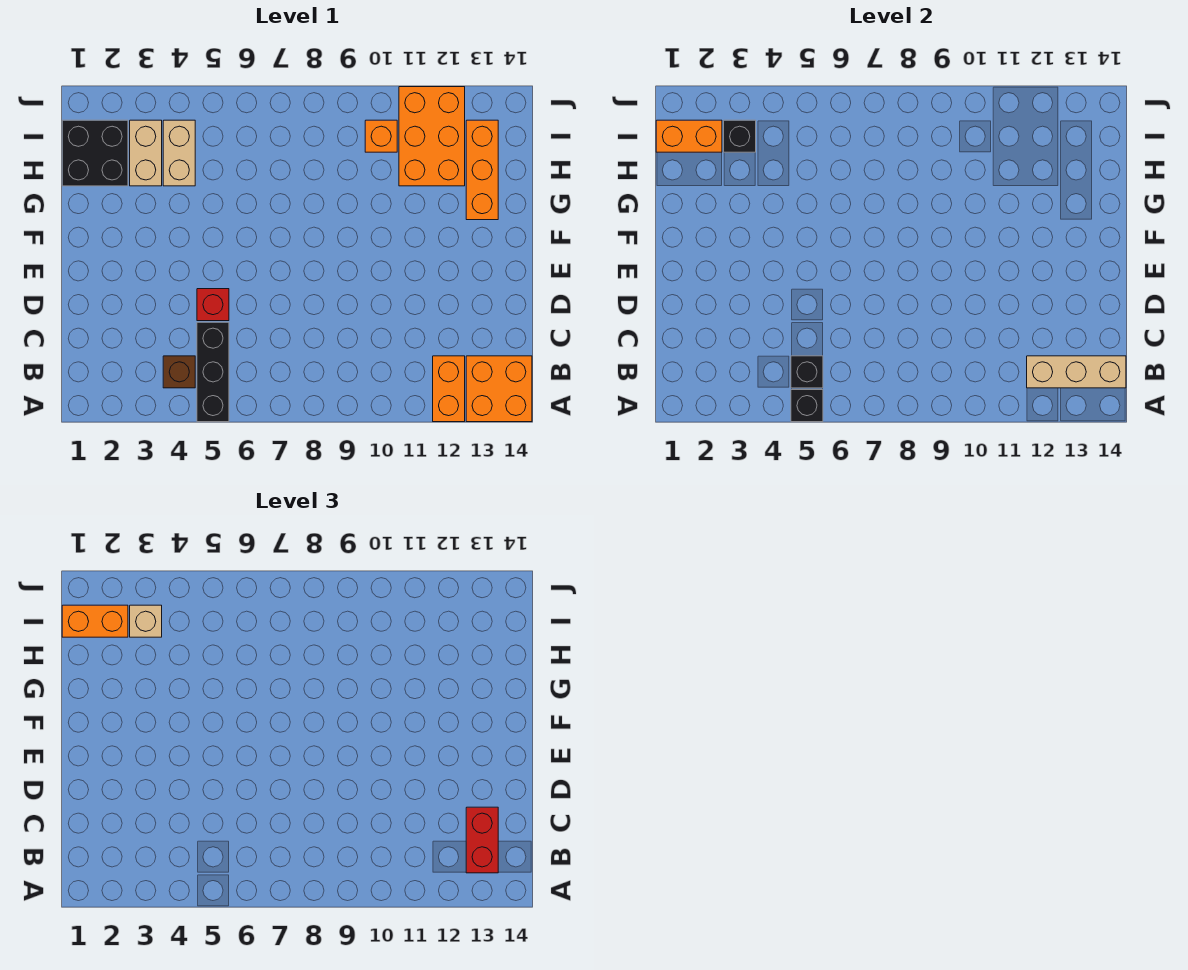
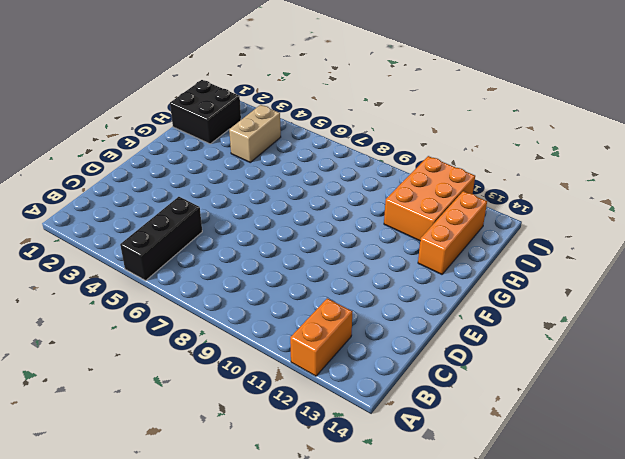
none -> orange brick A13:B14 level 1
none -> brown brick B4 level 1
none -> red brick D5 level 1

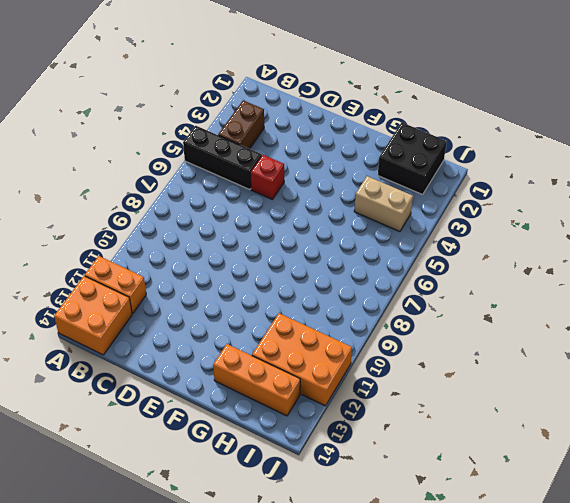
brown brick B3:B4 level 1 -> brown brick B4 level 1
none -> tan brick H3:I3 level 1
none -> orange brick I10 level 1
none -> black brick A5 level 2

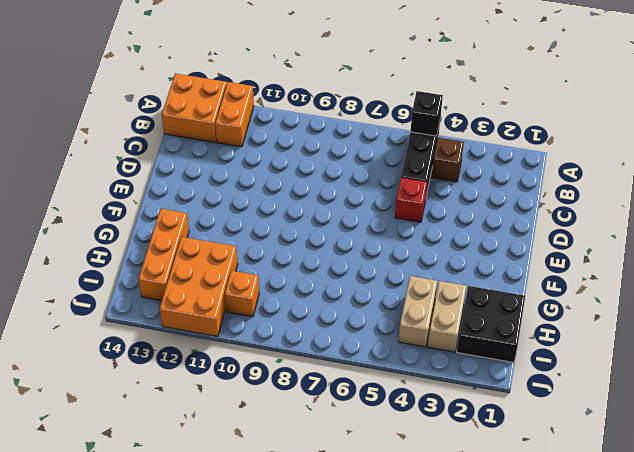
none -> black brick B5 level 2
none -> tan brick B12:B14 level 2
none -> orange brick I1:I2 level 2

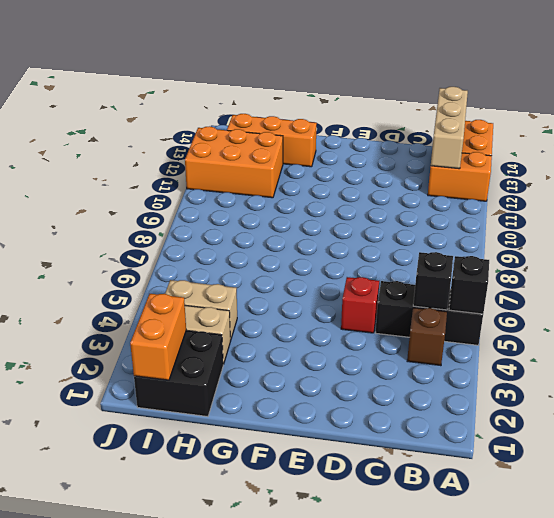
none -> orange brick I10 level 1
none -> black brick I3 level 2
none -> red brick B13:C13 level 3

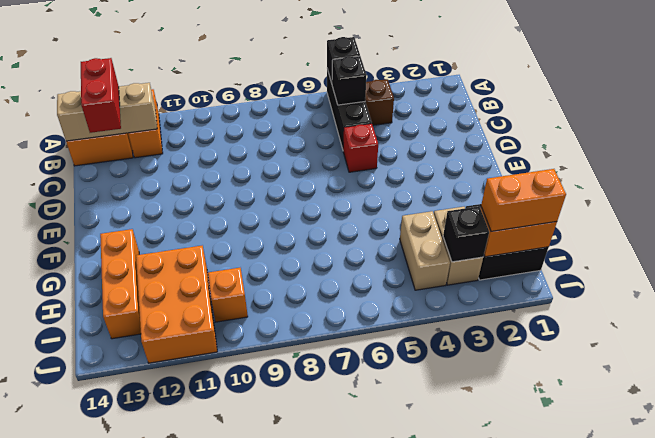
none -> tan brick I3 level 3

